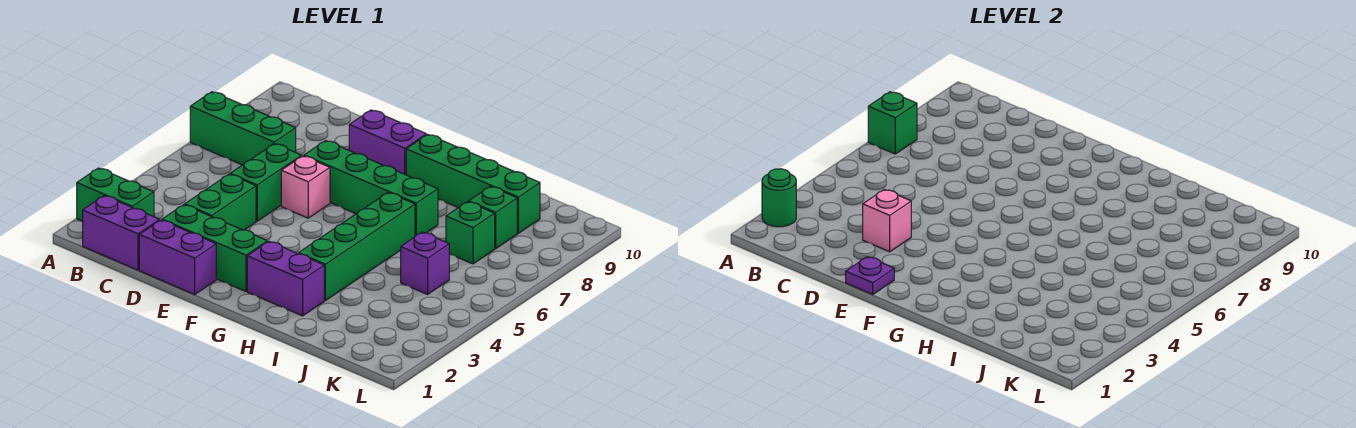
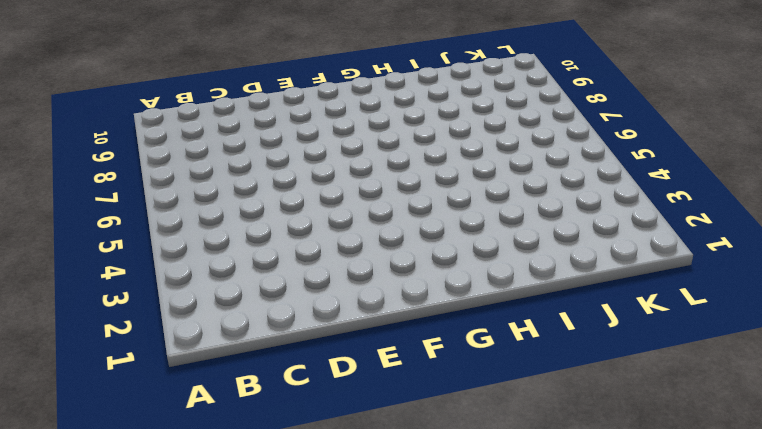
none -> green brick A2:B2 level 1
none -> green brick A7:C7 level 1
none -> purple brick B1:C1 level 1

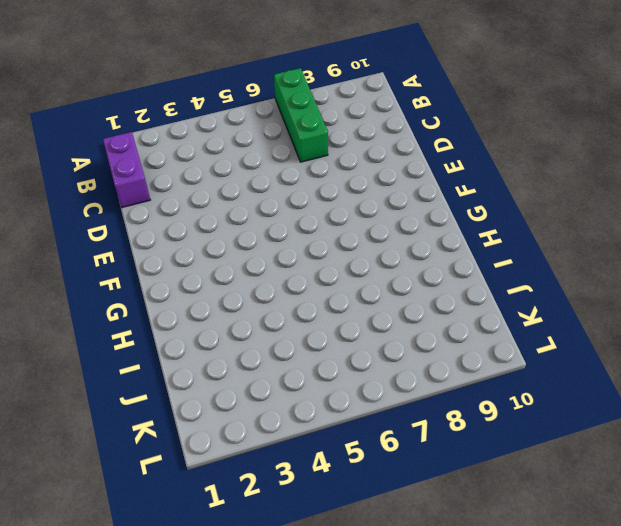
none -> green brick A2:B2 level 1
none -> purple brick D1:E1 level 1
none -> green brick D2:F2 level 1

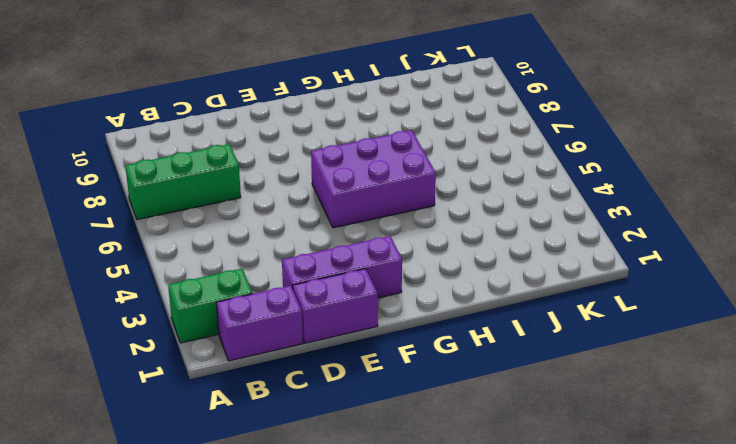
purple brick D2:F2 level 1 -> green brick D2:F2 level 1
purple brick F5:H6 level 1 -> green brick H3:H6 level 1
none -> green brick D3:D4 level 1
none -> green brick D5:D6 level 1
none -> pink brick E6 level 1

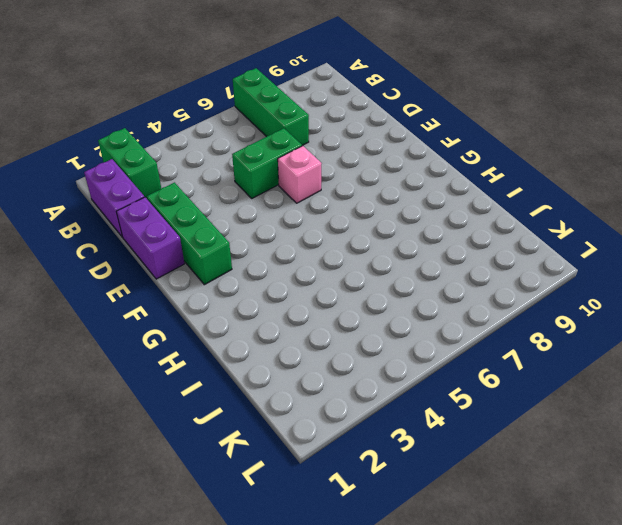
none -> green brick D3:D4 level 1
none -> green brick E7:H7 level 1
none -> purple brick E9:F9 level 1

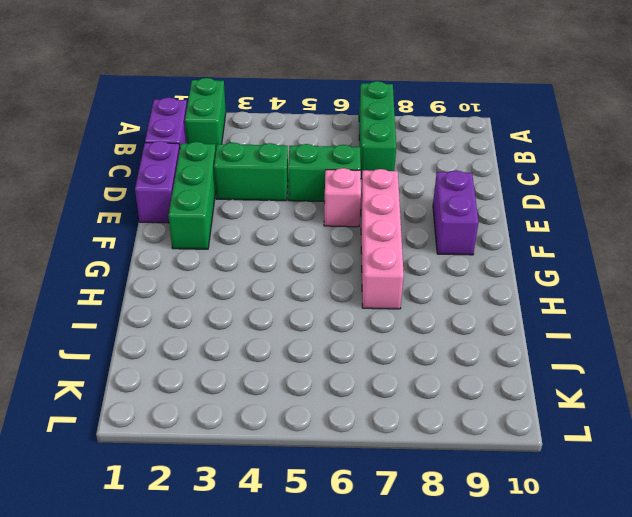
pink brick E7:H7 level 1 -> green brick E7:H7 level 1
none -> purple brick G2:H2 level 1
none -> green brick G9:J9 level 1
none -> green brick H3:H6 level 1

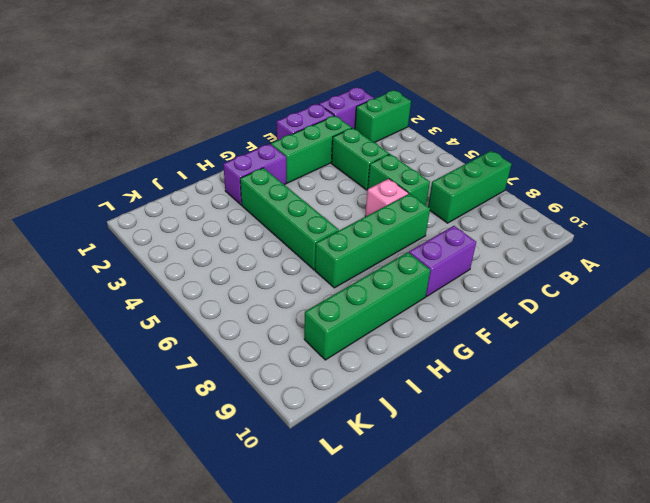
none -> purple brick J5 level 1
none -> green brick J7 level 1
none -> green brick J8 level 1

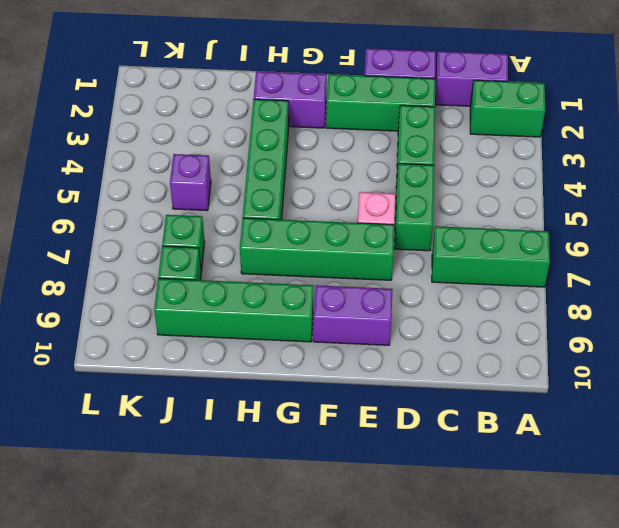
none -> green round brick A2 level 2
none -> green brick A7 level 2
none -> pink brick D3 level 2

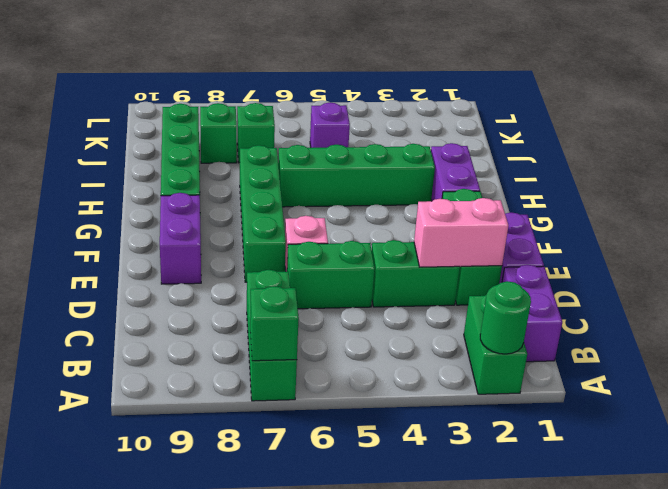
pink brick D2:D3 level 2 -> pink brick D3 level 2
none -> purple plate E1 level 2

